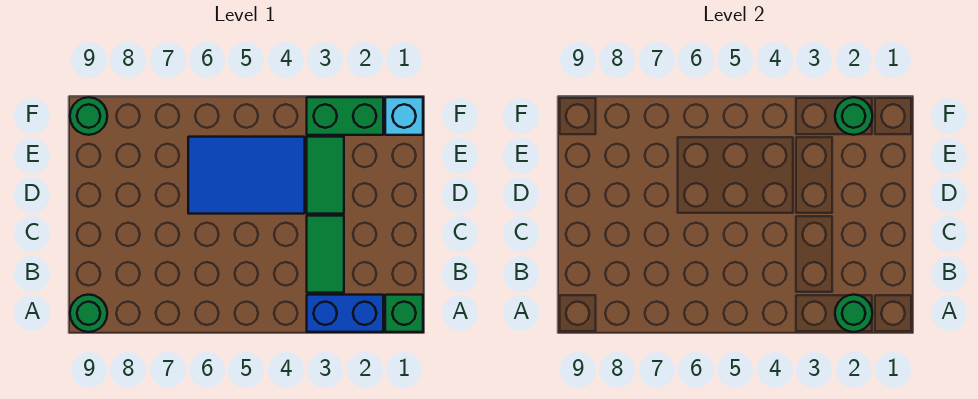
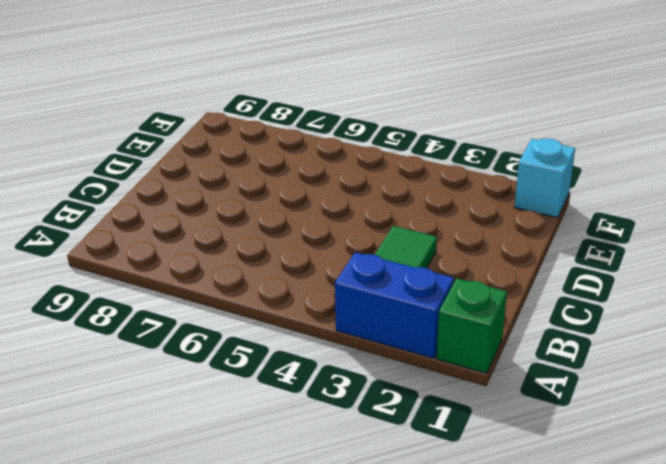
none -> green round brick A9 level 1
none -> green tile D3:E3 level 1

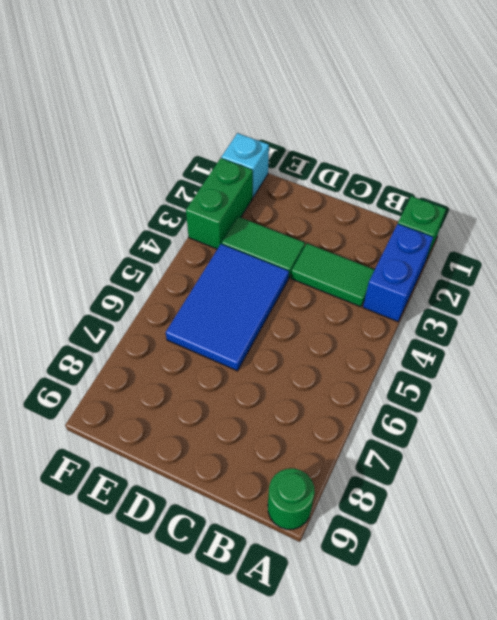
none -> green round brick F9 level 1
none -> green round brick A2 level 2

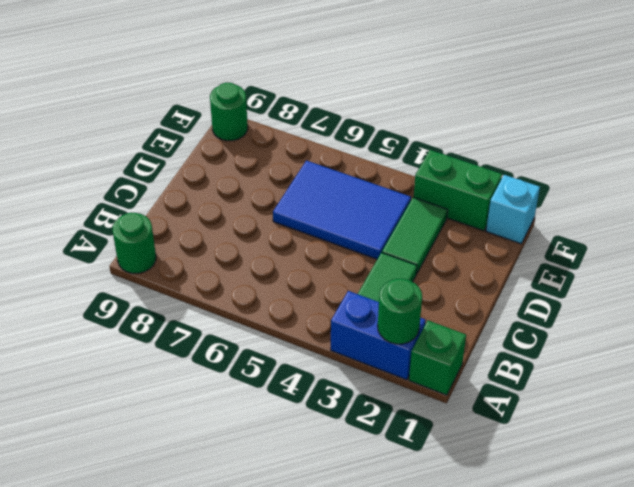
none -> green round brick F2 level 2

